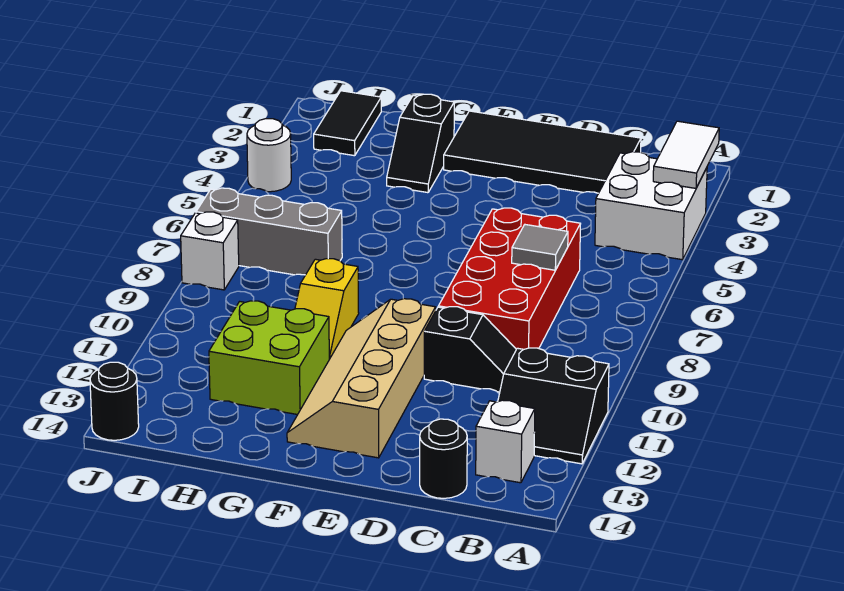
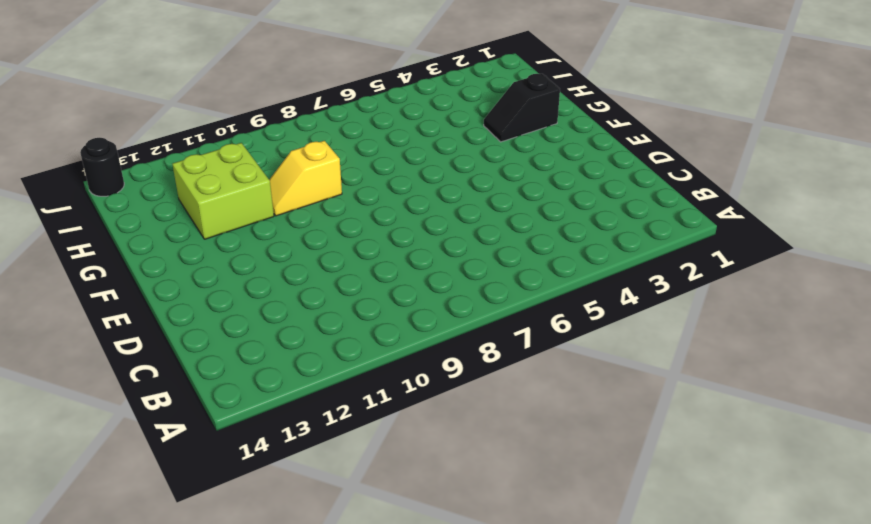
none -> white brick A3:B4 level 1
none -> black slope A11:B12 level 1 top 11
none -> white brick B13 level 1

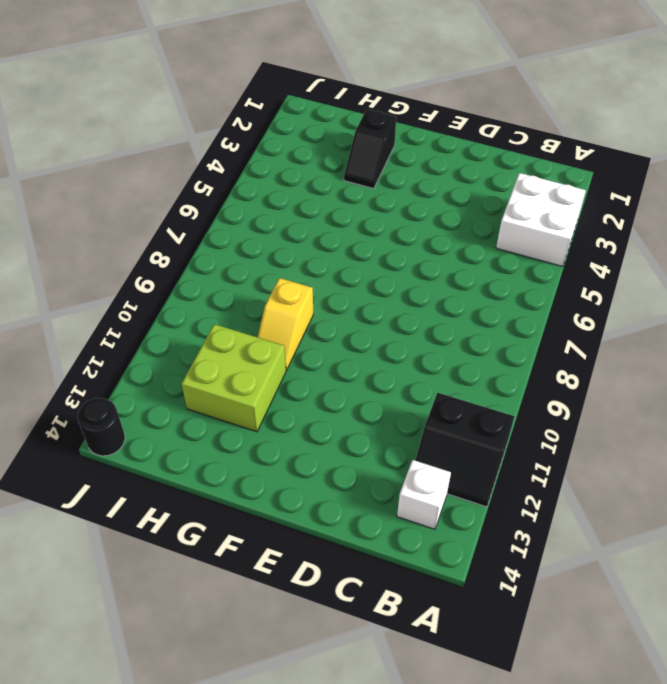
none -> black tile C1:F2 level 1
none -> red brick C6:D9 level 1
none -> black slope C10:D10 level 1 top D

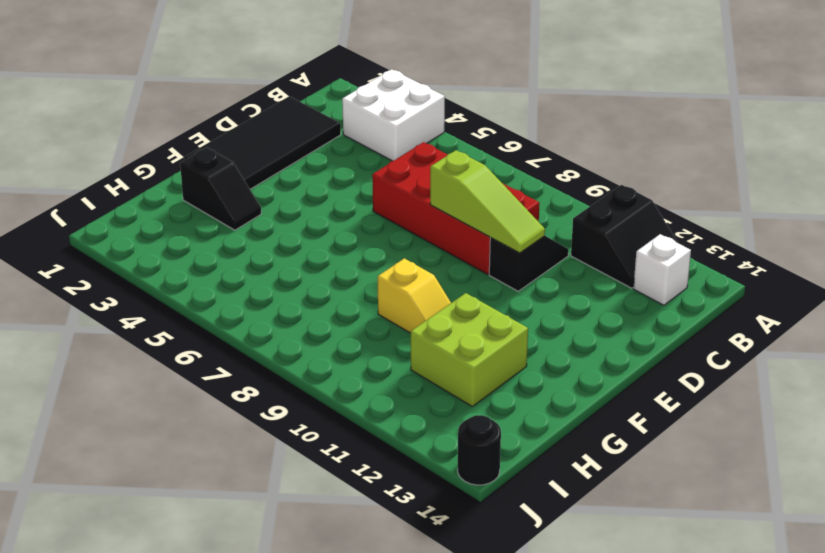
lime slope D8:D10 level 2 top 8 -> none
none -> black round brick C14 level 1
none -> tan slope E10:F13 level 1 top E
none -> grey brick H7:J7 level 1

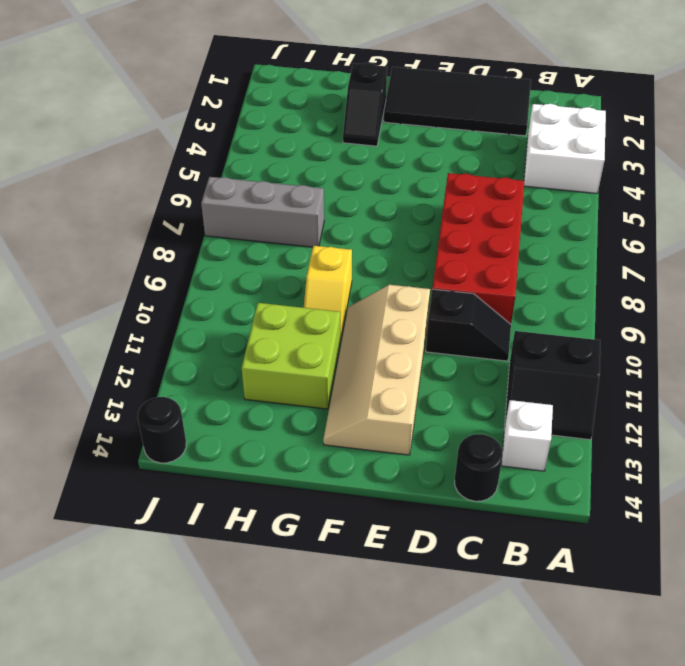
none -> black tile I1:I2 level 1
none -> white round brick J4 level 1
none -> white brick J8 level 1

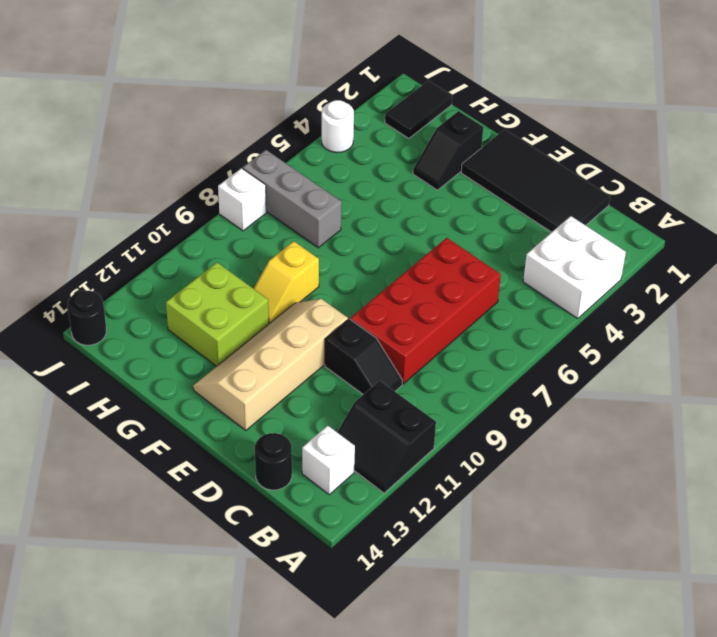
none -> white tile A2:A3 level 2
none -> grey tile C7 level 2

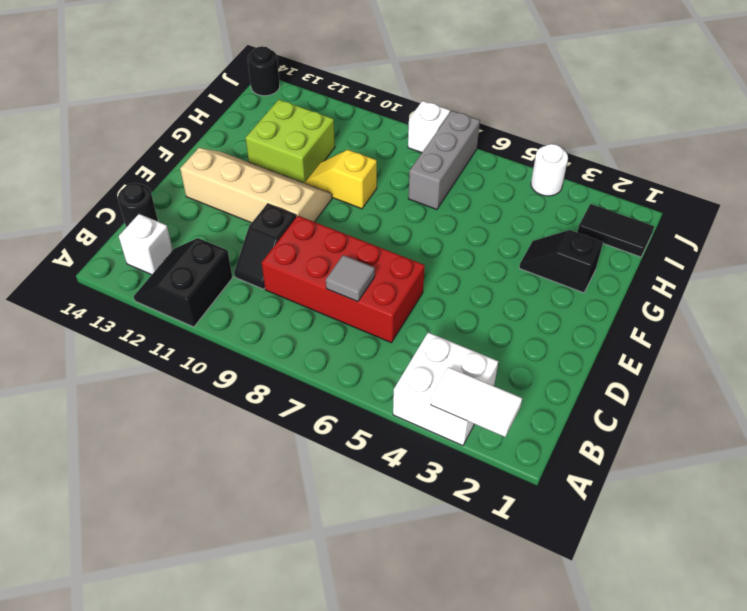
none -> black tile C1:F2 level 1

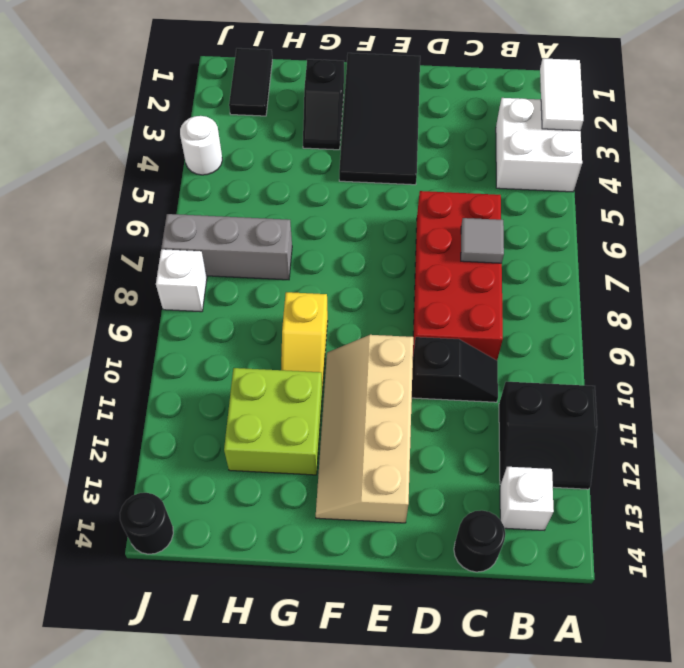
black tile E1:F4 level 1 -> black tile C1:F2 level 1

